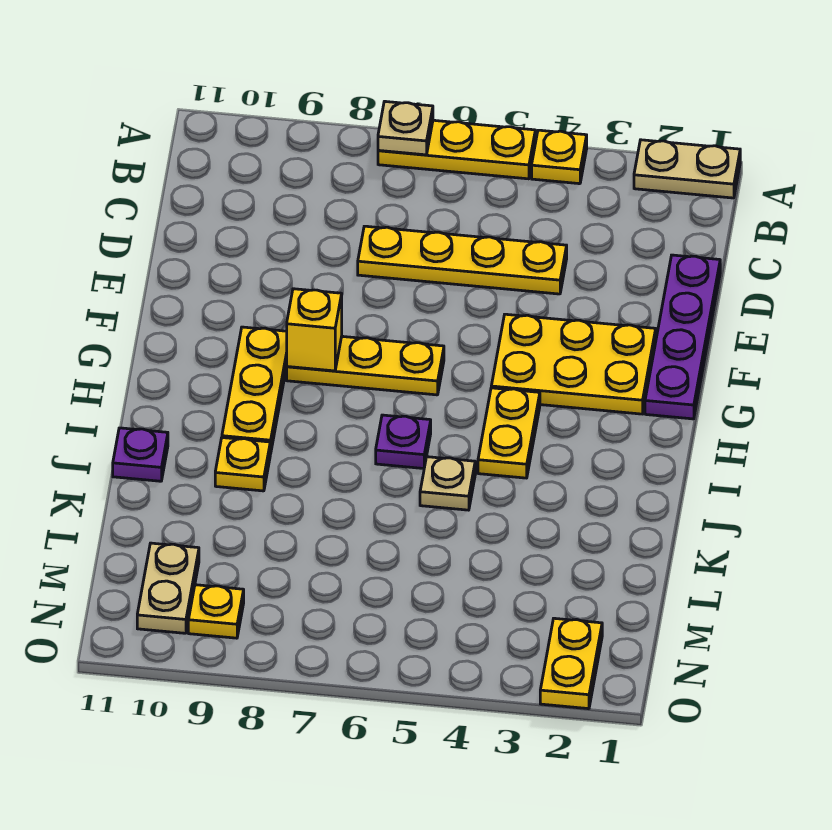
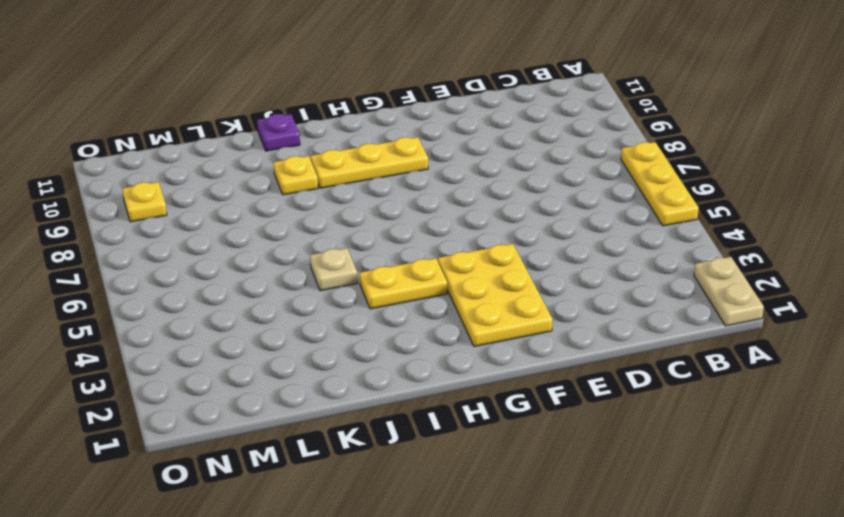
none -> yellow plate A4 level 1
none -> purple plate D1:G1 level 1
none -> yellow plate D4:D7 level 1

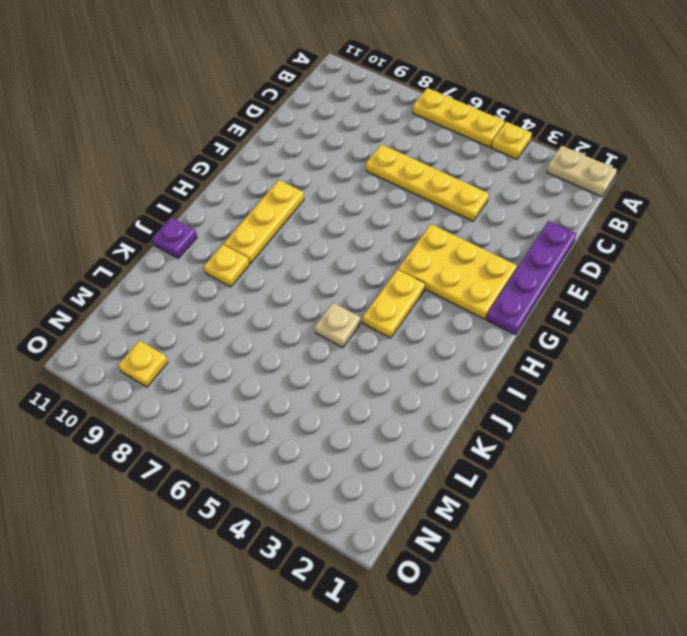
none -> yellow plate G6:G8 level 1
none -> purple plate I6 level 1
none -> tan plate M10:N10 level 1

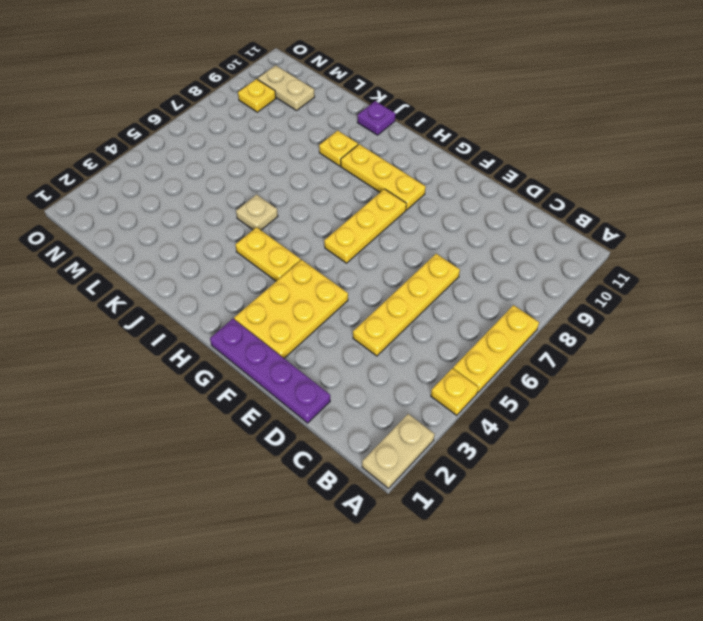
none -> purple plate I6 level 1
none -> yellow plate N2:O2 level 1
none -> tan plate A7 level 2

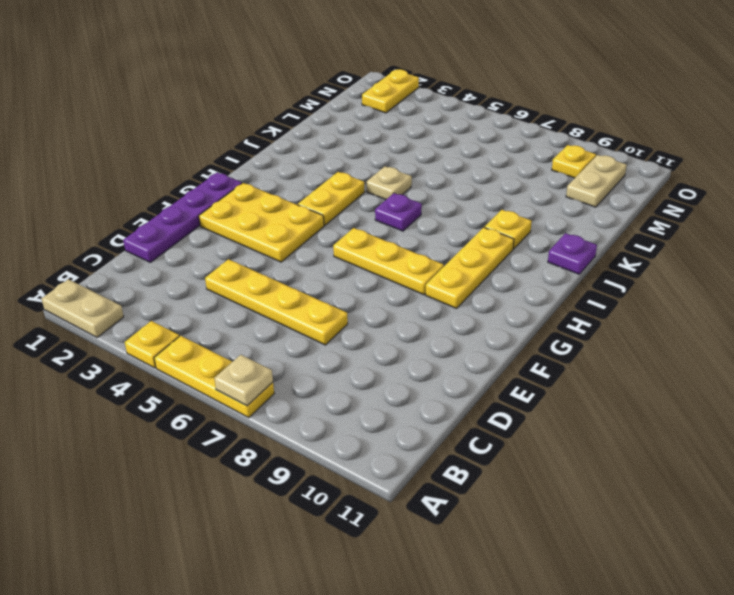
none -> yellow brick G8 level 2

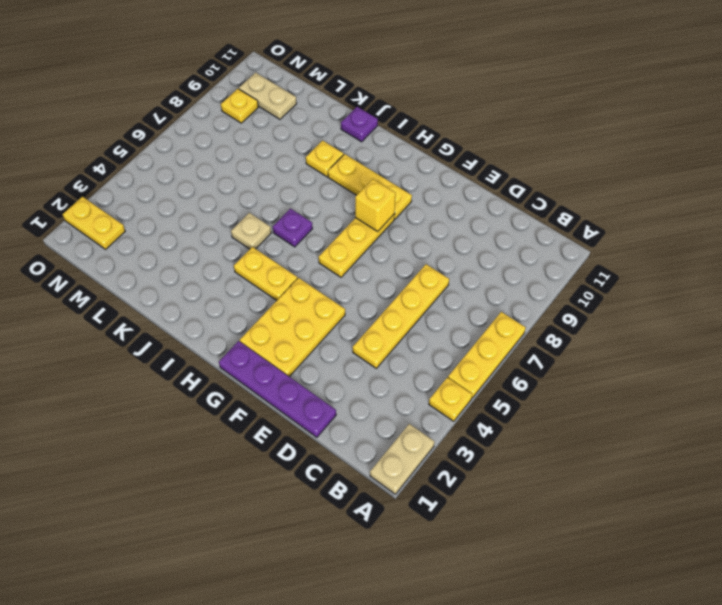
none -> tan plate A7 level 2

